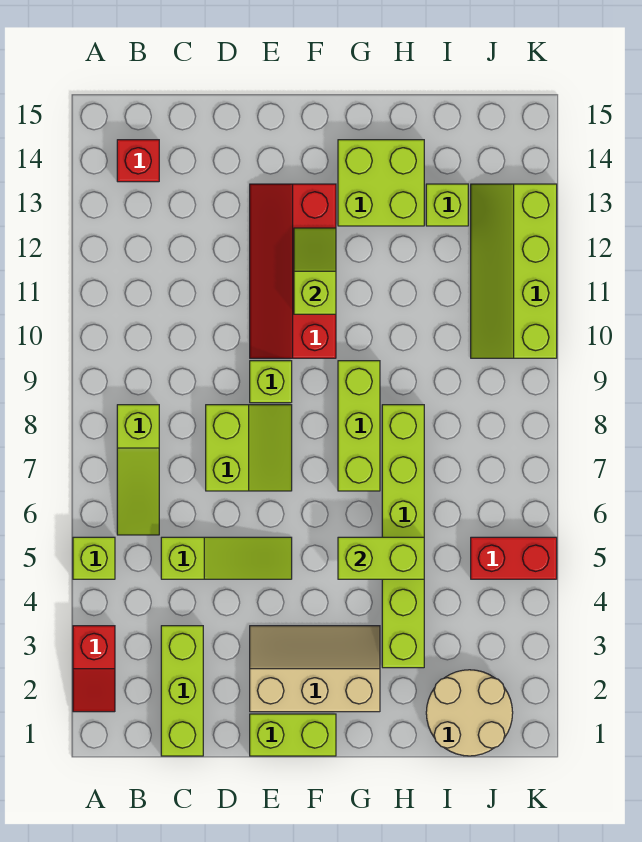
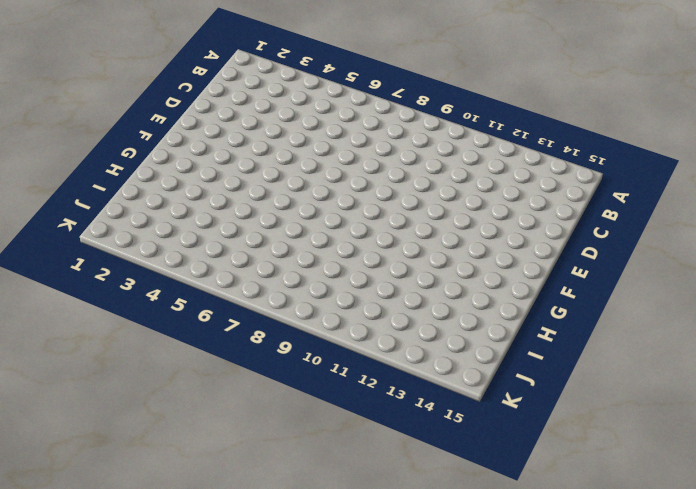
none -> red slope A2:A3 level 1 top 3
none -> lime brick A5 level 1
none -> lime slope B6:B8 level 1 top 8

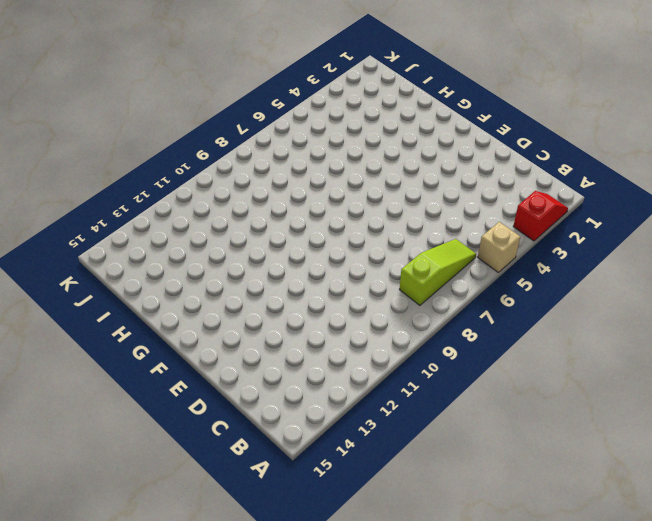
tan brick A5 level 1 -> lime brick A5 level 1
none -> red brick B14 level 1
none -> lime brick C1:C3 level 1
none -> lime slope C5:E5 level 1 top C

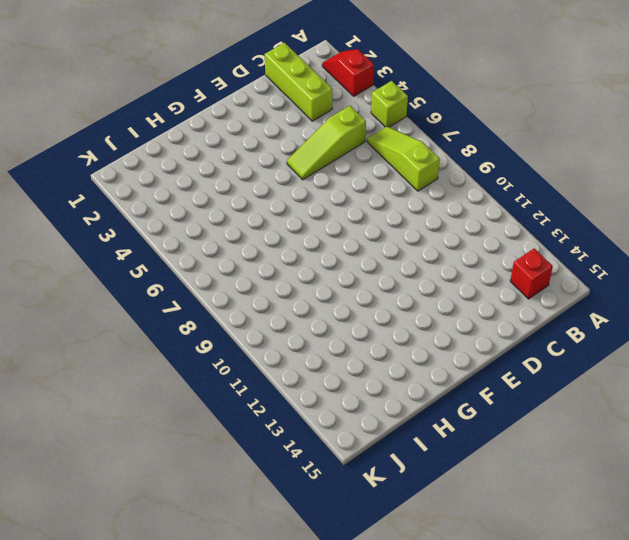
none -> lime slope D7:E8 level 1 top D
none -> lime brick E1:F1 level 1
none -> tan slope E2:G3 level 1 top 2

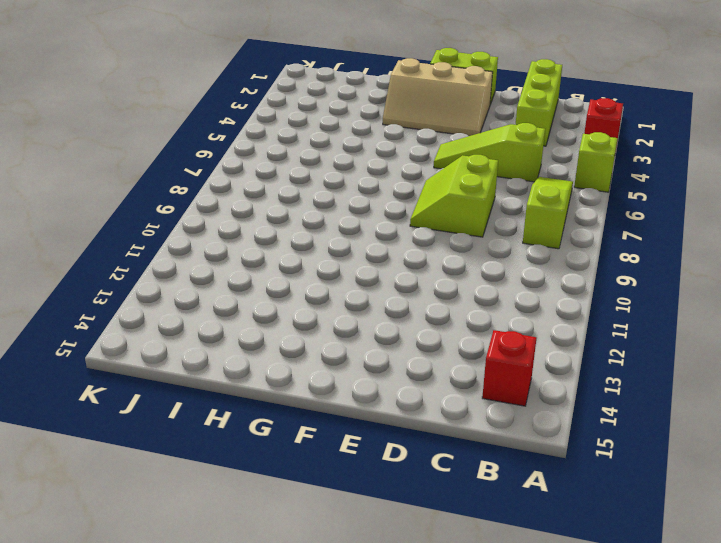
none -> lime brick E9 level 1
none -> red slope E10:F13 level 1 top F
none -> lime brick G7:G9 level 1

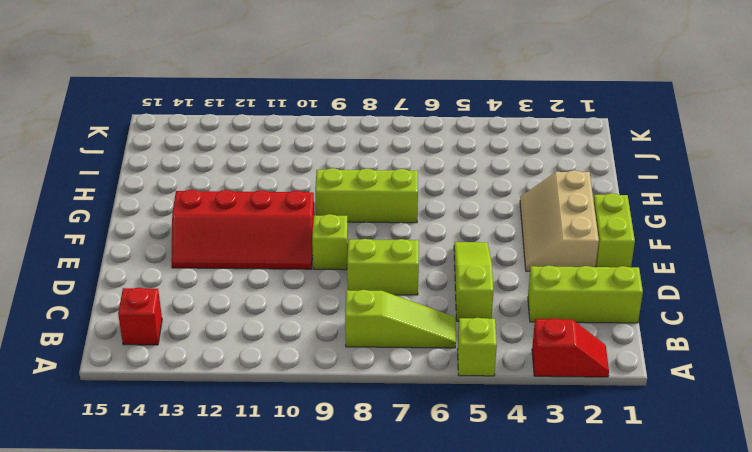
none -> lime brick G13:H14 level 1
none -> lime brick H3:H8 level 1
none -> tan round brick I1:J2 level 1

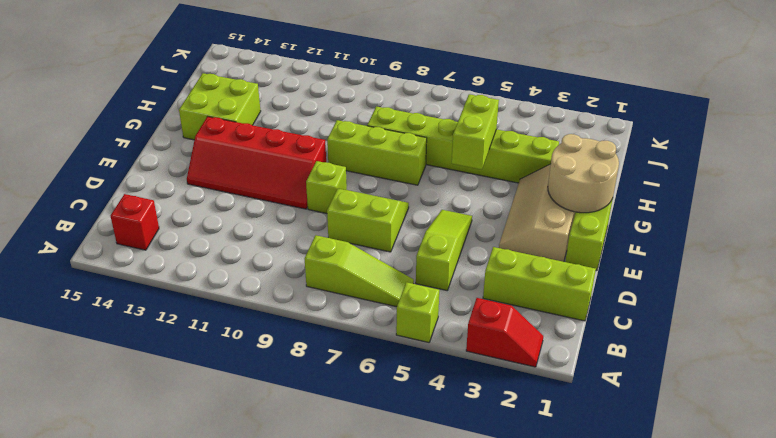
tan round brick F1:G2 level 2 -> tan round brick I1:J2 level 1
none -> lime brick I13 level 1
none -> red brick J5:K5 level 1
none -> lime slope J10:K13 level 1 top K

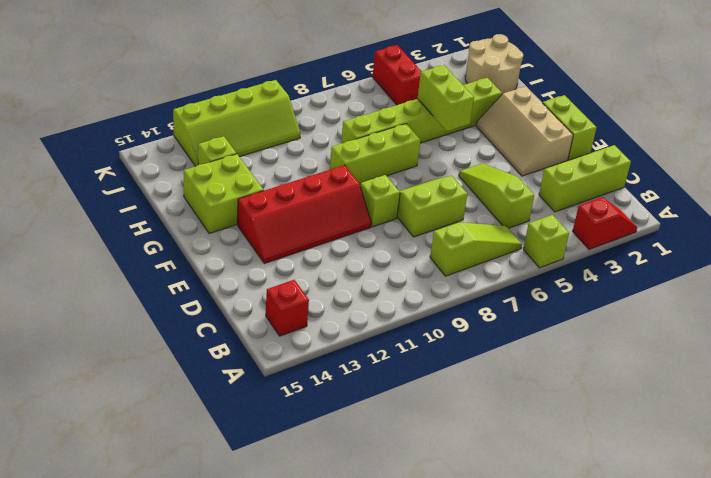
none -> lime slope F11:F12 level 2 top 11

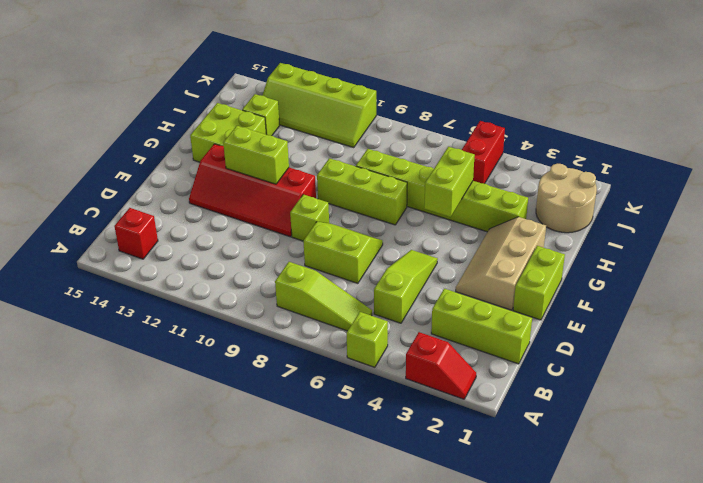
lime brick F11:F12 level 2 -> lime slope F11:F12 level 2 top 11

